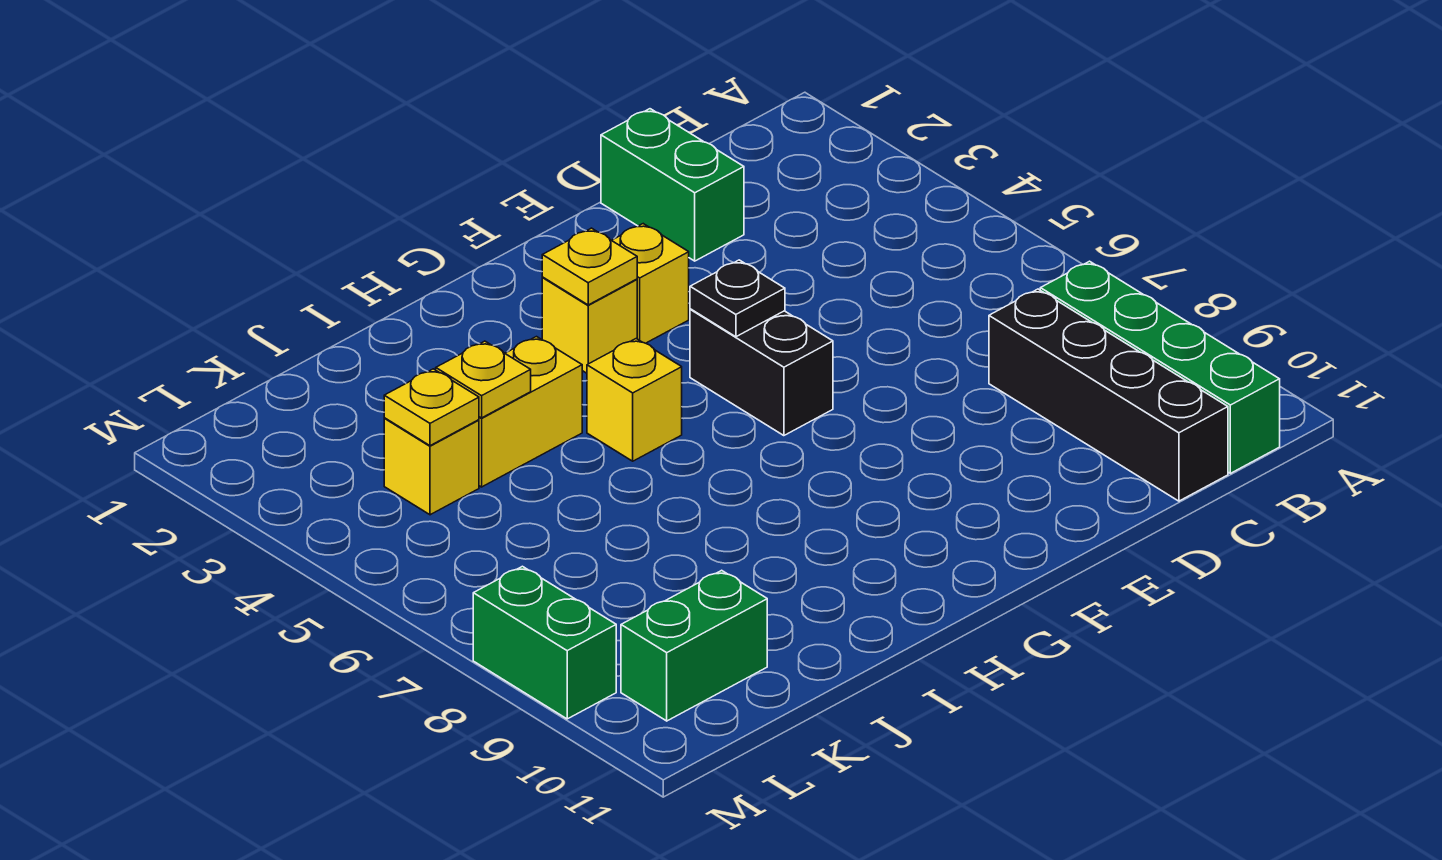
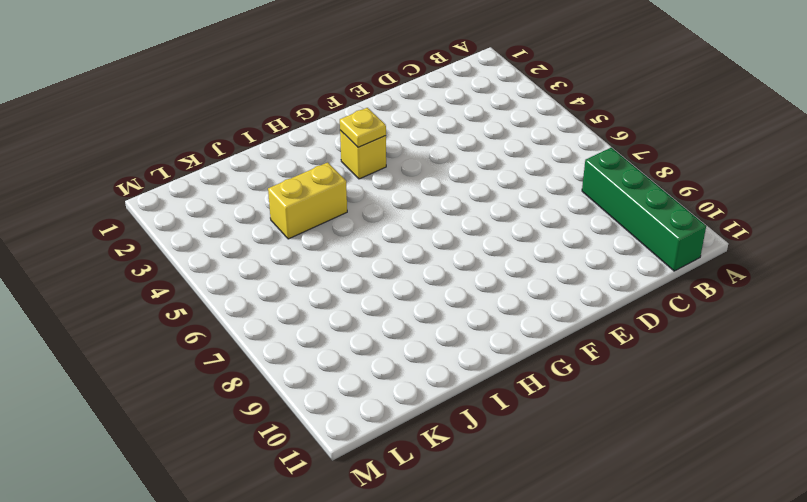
none -> black brick C8:C11 level 1
none -> green brick D1:D2 level 1
none -> yellow brick F3 level 1

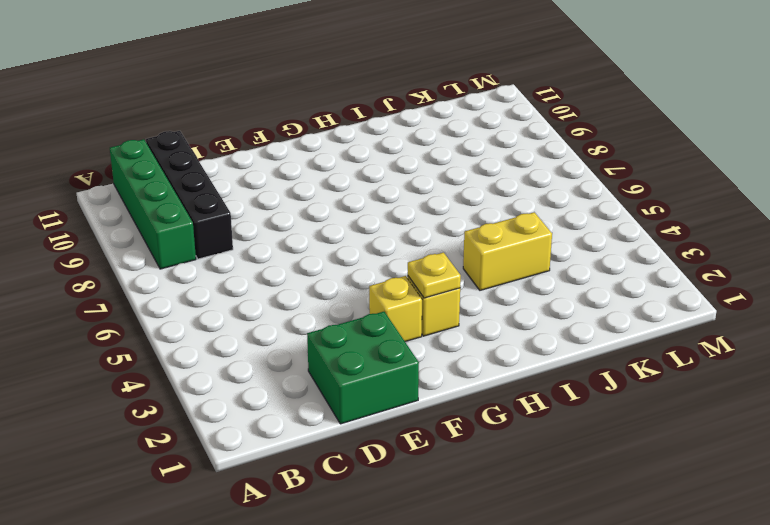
green brick D1:E2 level 1 -> green brick D1:D2 level 1
none -> black brick F5:F6 level 1
none -> yellow brick H5 level 1
none -> yellow brick K4 level 1

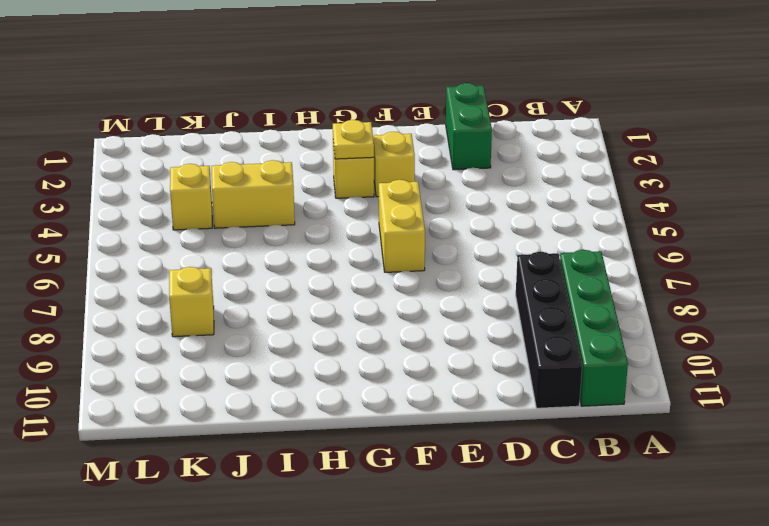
yellow brick F5:F6 level 1 -> black brick F5:F6 level 1
yellow brick K8 level 1 -> yellow brick H5 level 1
none -> green brick K10:L10 level 1
none -> green brick M8:M9 level 1
none -> black plate F5 level 2

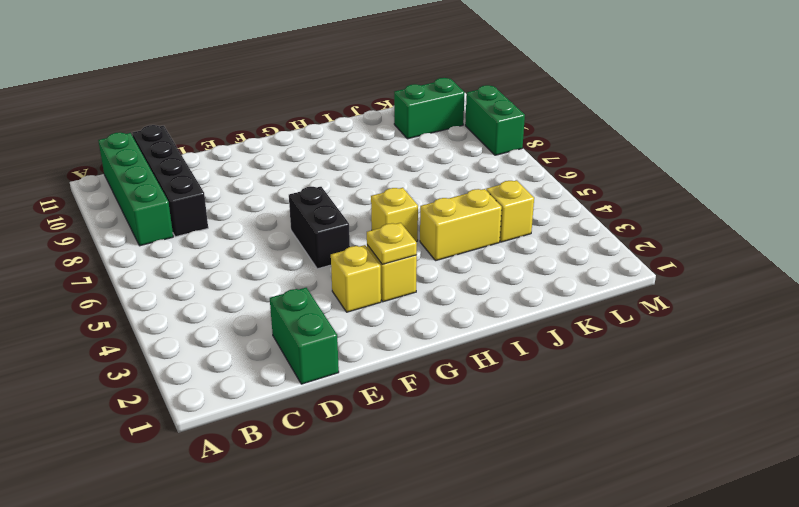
none -> black plate F5 level 2
none -> yellow plate J4 level 2
none -> yellow plate K4 level 2

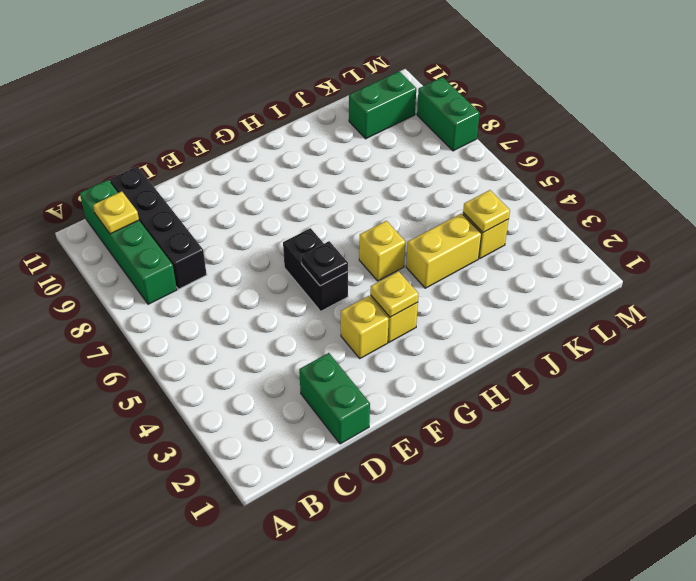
yellow plate B10 level 2 -> yellow plate J4 level 2

